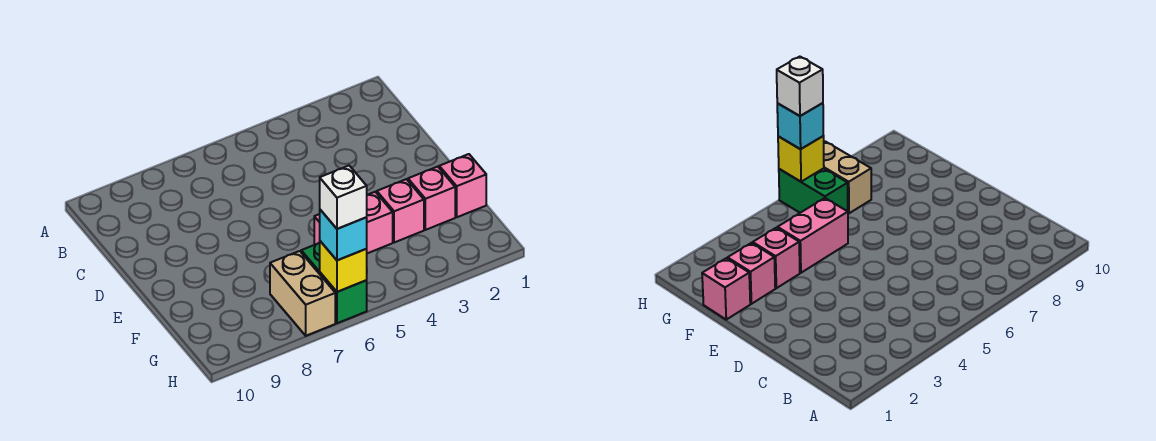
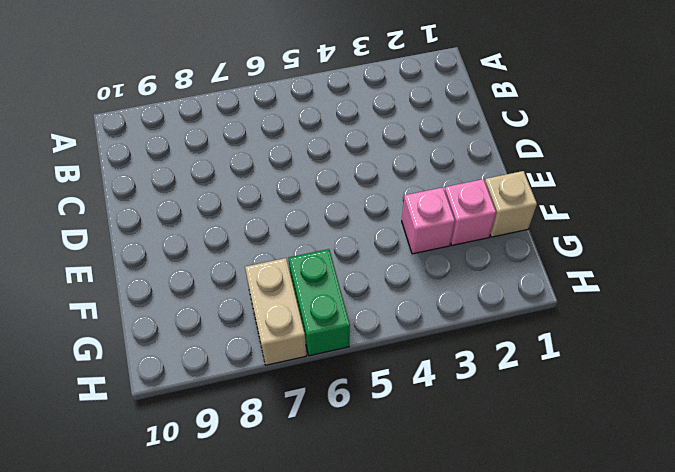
tan brick F1 level 1 -> pink brick F1 level 1
none -> pink brick F4:F5 level 1
none -> yellow brick H6 level 2

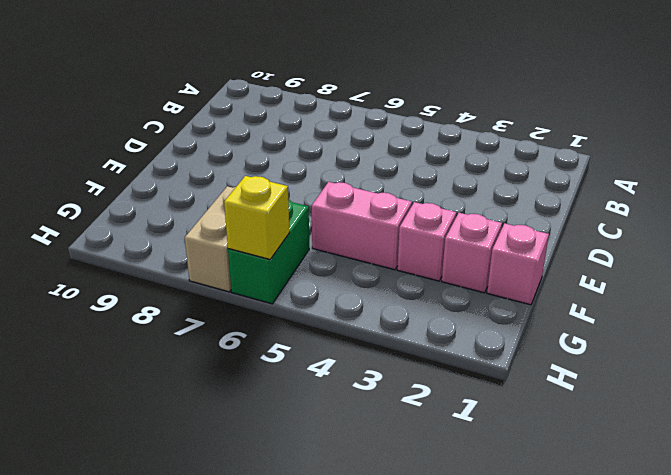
none -> cyan brick H6 level 3
none -> white brick H6 level 4

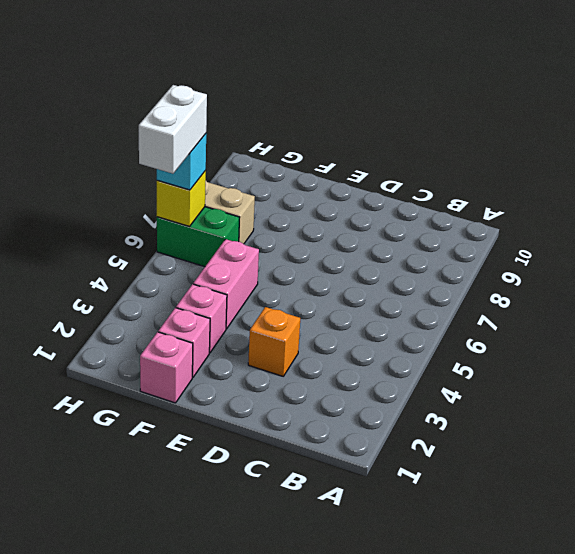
orange brick D3 level 1 -> none
white brick H5:H6 level 4 -> white brick H6 level 4

